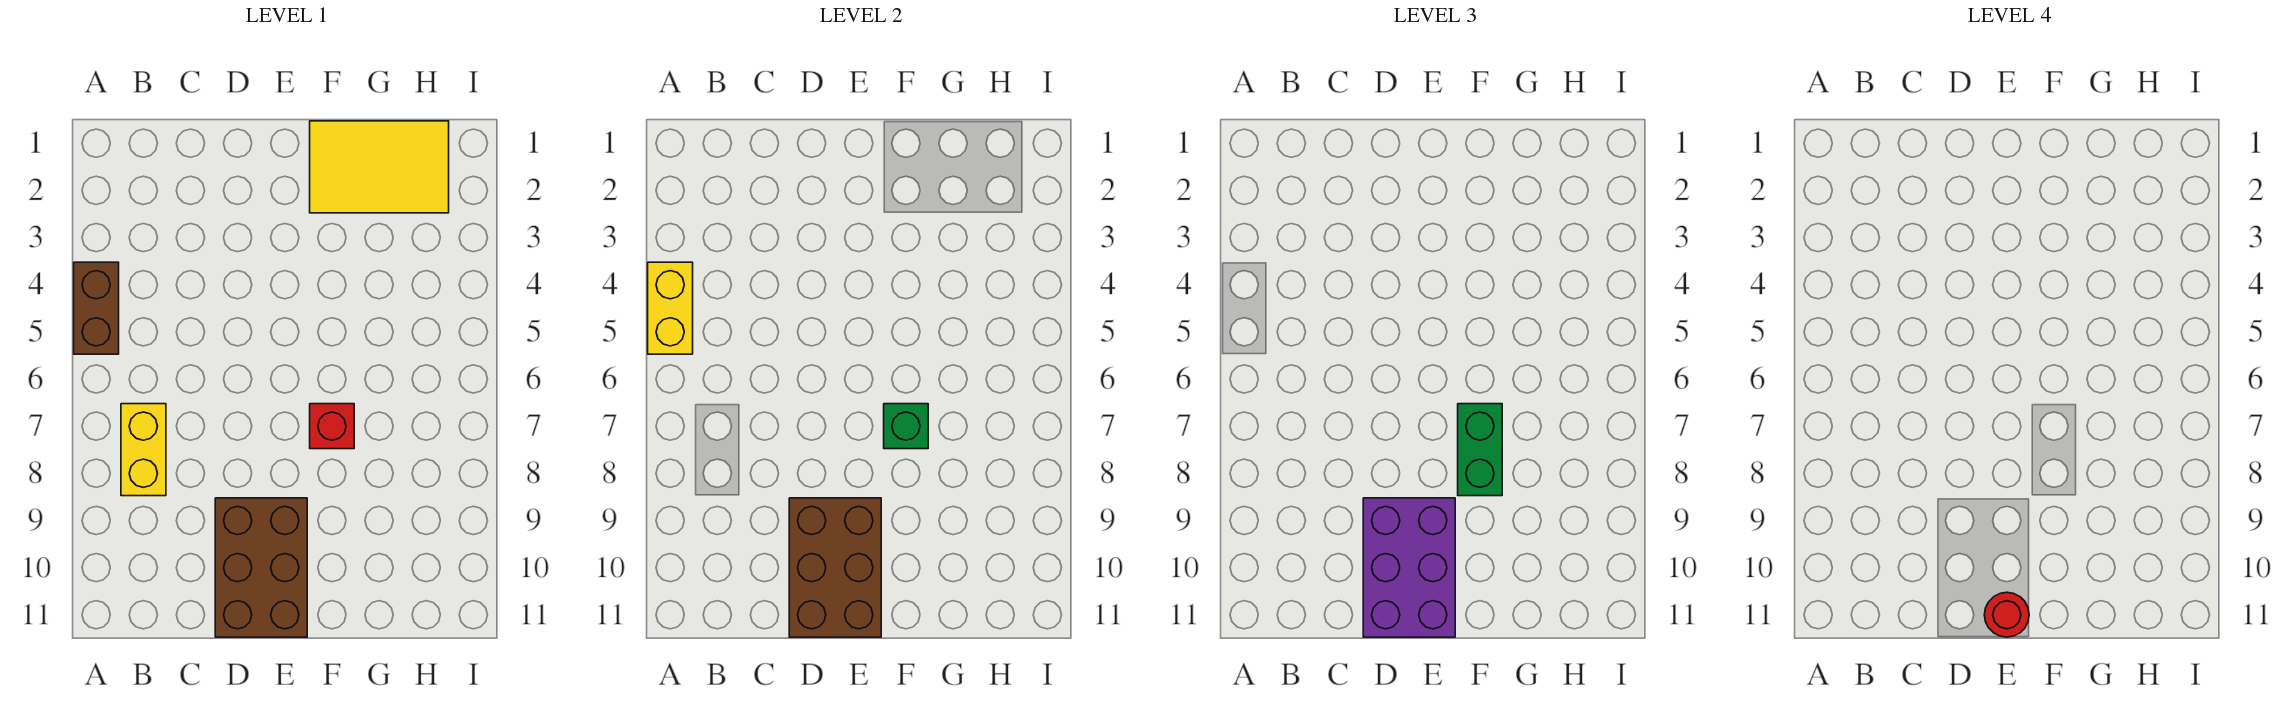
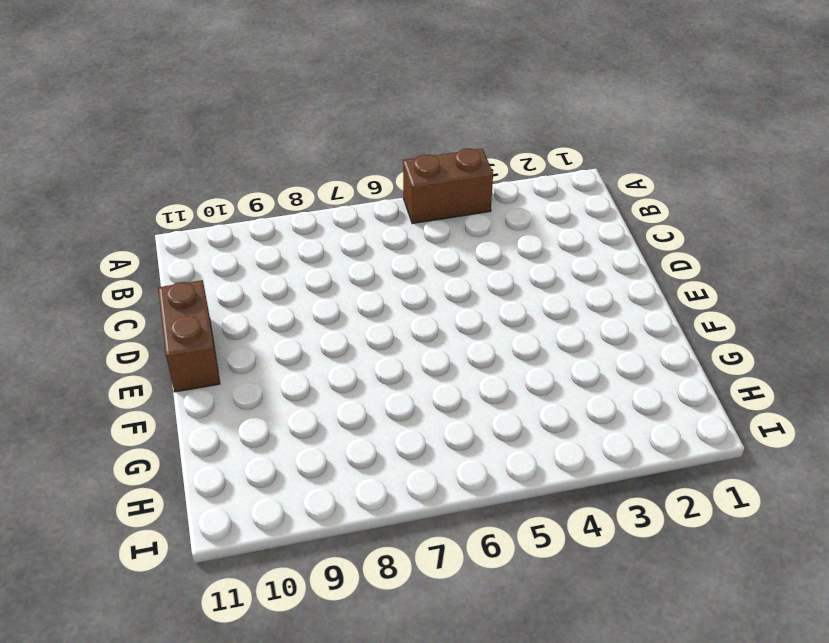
brown brick D11:E11 level 1 -> brown brick D9:E11 level 1
none -> yellow brick B7:B8 level 1
none -> yellow tile F1:H2 level 1

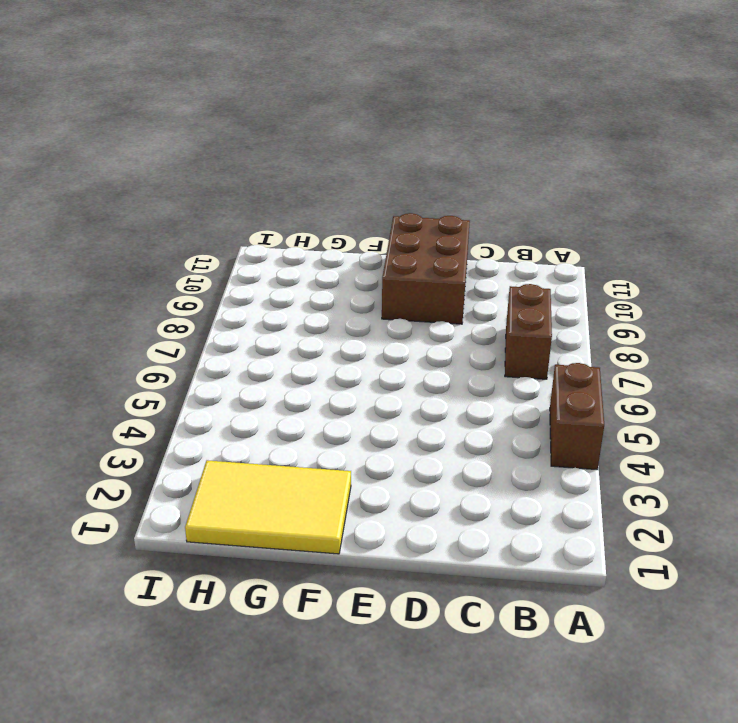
brown brick B7:B8 level 1 -> yellow brick B7:B8 level 1
none -> red brick F7 level 1
none -> yellow brick A4:A5 level 2

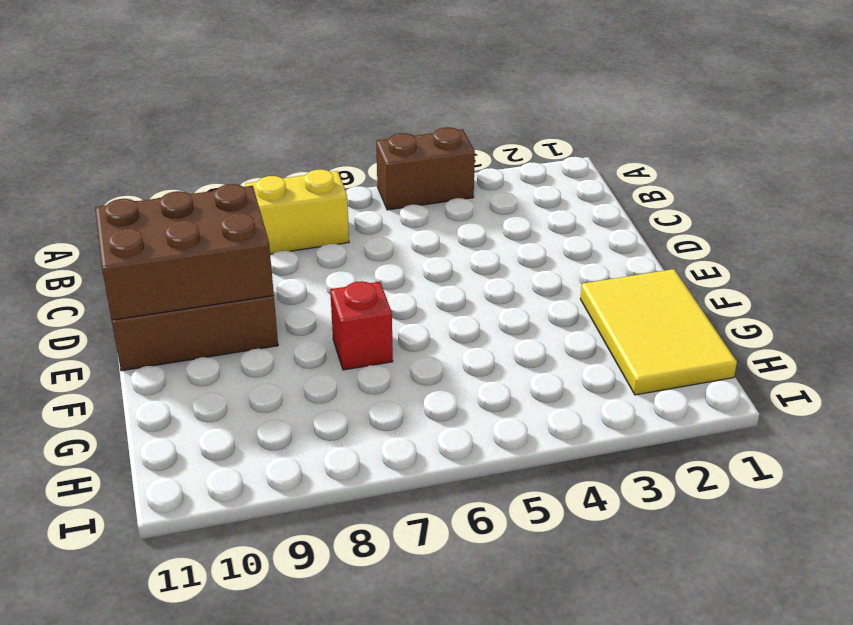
none -> yellow brick A4:A5 level 2
none -> green brick F7 level 2

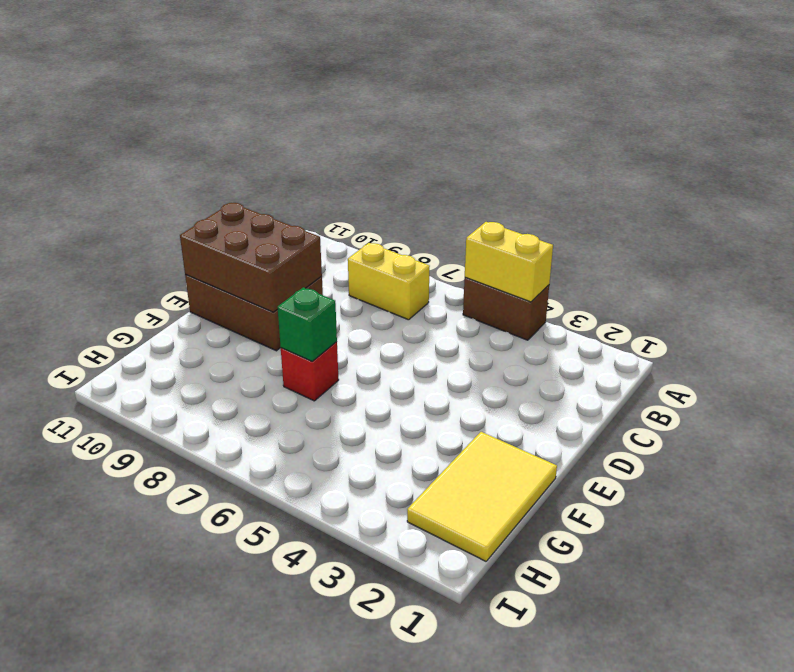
none -> purple brick D9:E11 level 3
none -> green brick F7:F8 level 3

